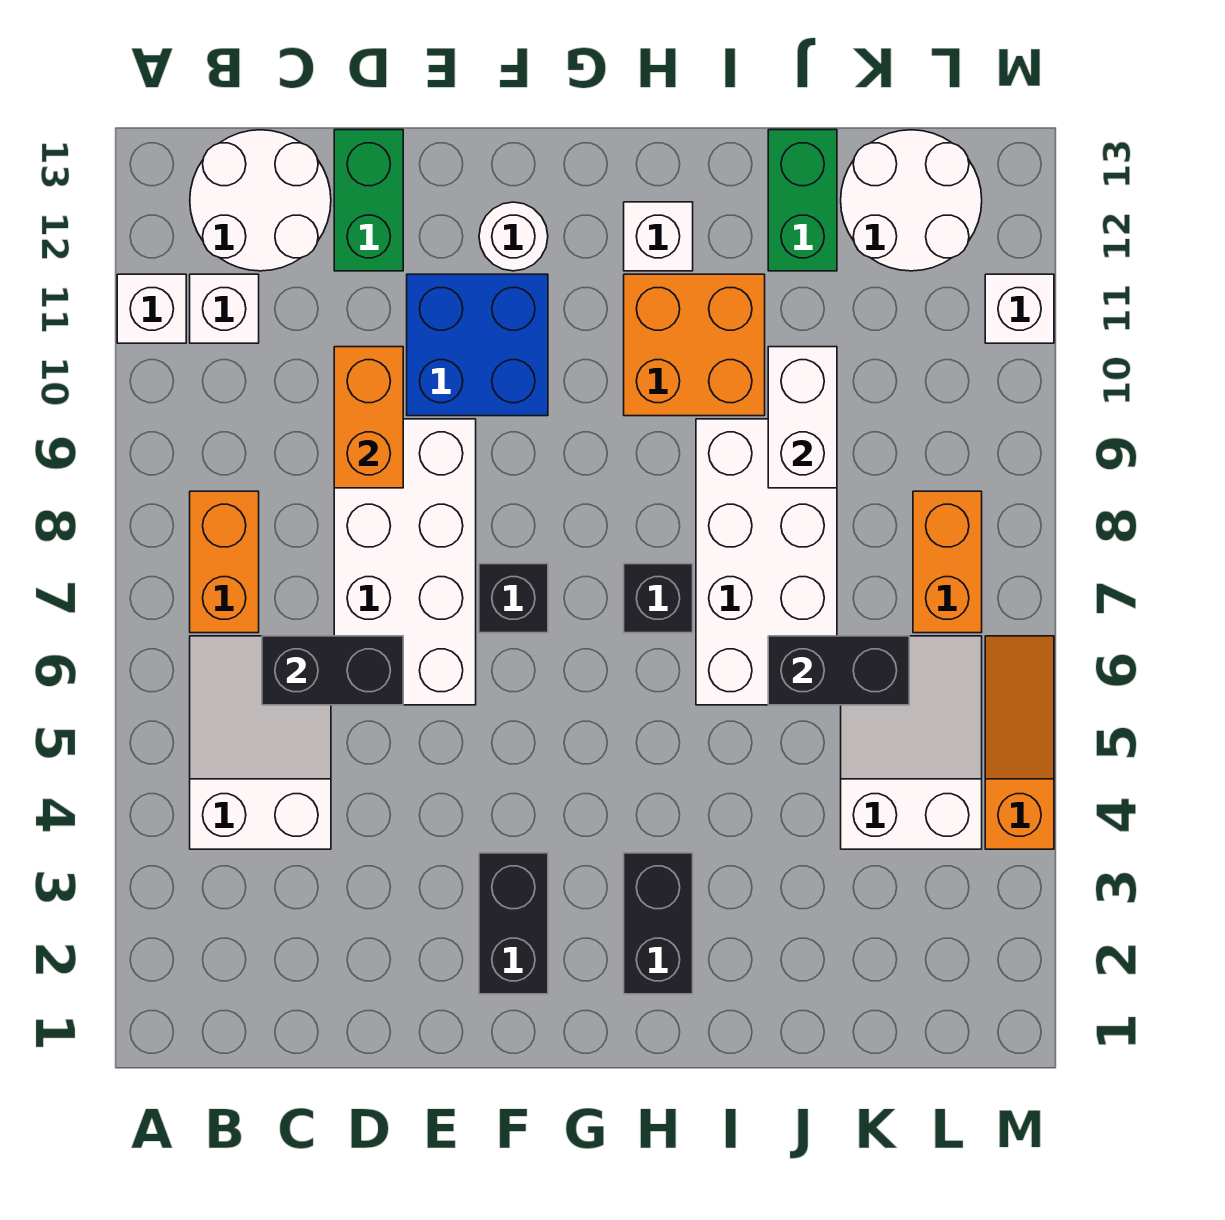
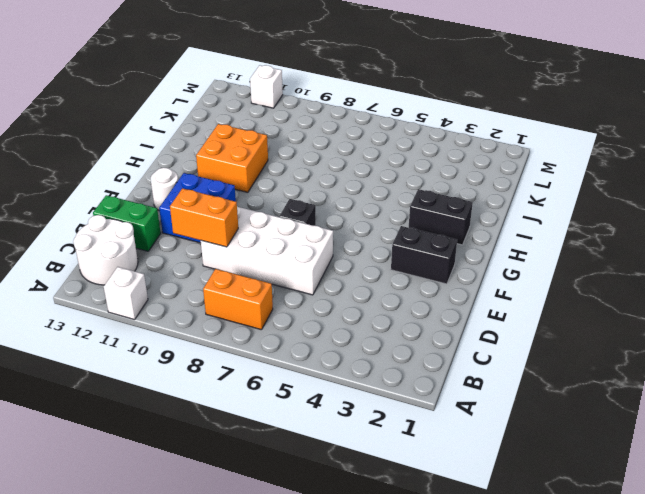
none -> white slope B4:C6 level 1 top 4
none -> white brick B11 level 1
none -> black brick H7 level 1

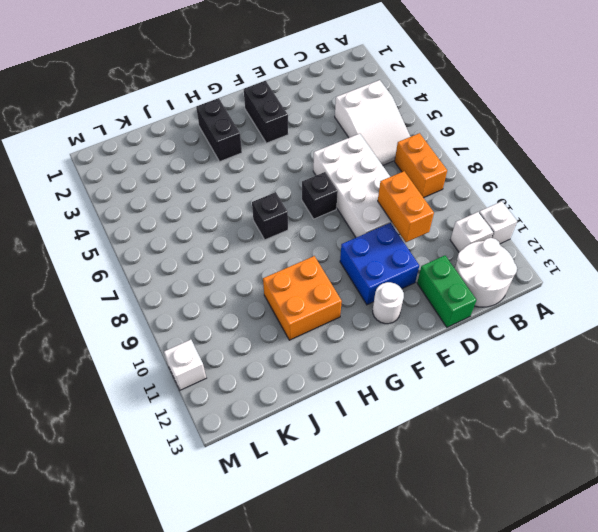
none -> white brick H12 level 1
none -> white brick I6:J9 level 1
none -> green brick J12:J13 level 1

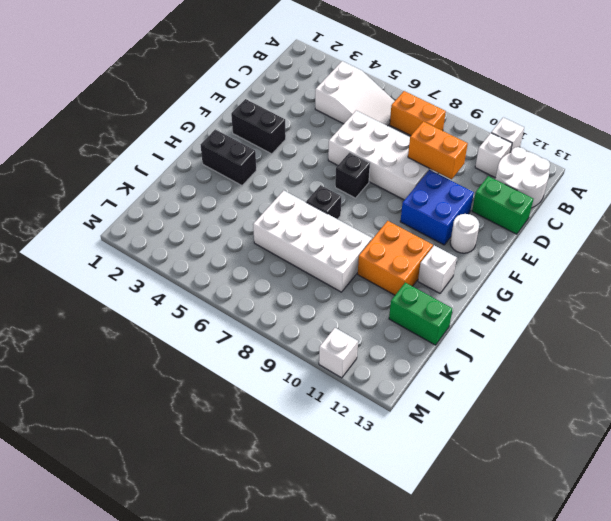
none -> white slope K4:L6 level 1 top 4
none -> white round brick K12:L13 level 1
none -> orange brick L7:L8 level 1

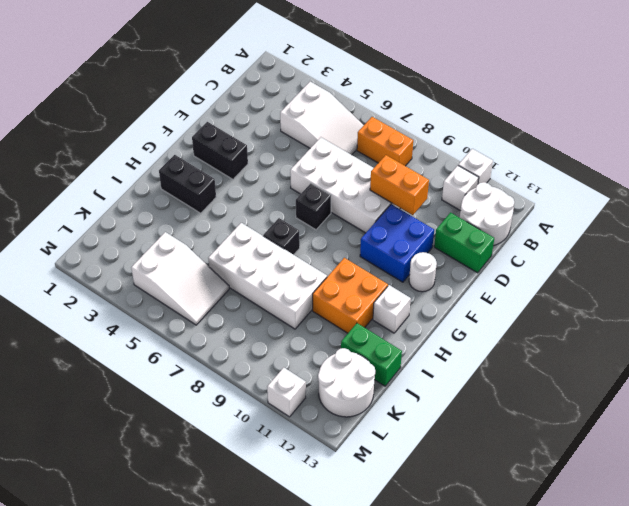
none -> orange brick L7:L8 level 1
none -> orange slope M4:M6 level 1 top 4
none -> black brick C6:D6 level 2

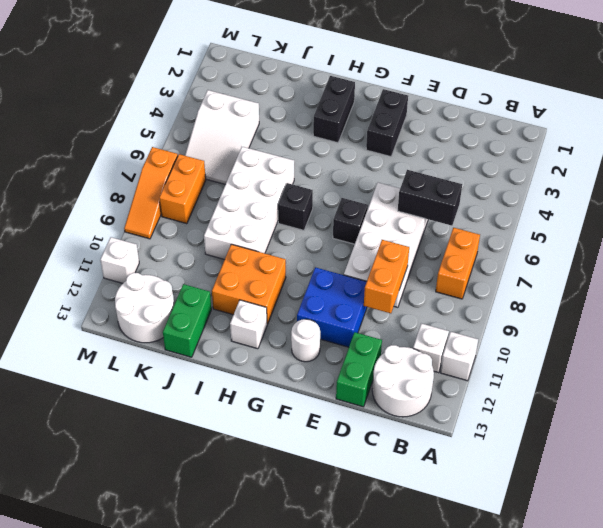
orange slope M7:M9 level 1 top 7 -> orange slope M4:M6 level 1 top 4
none -> white slope B4:C6 level 1 top 4
none -> black brick J6:K6 level 2
none -> white brick J9:J10 level 2

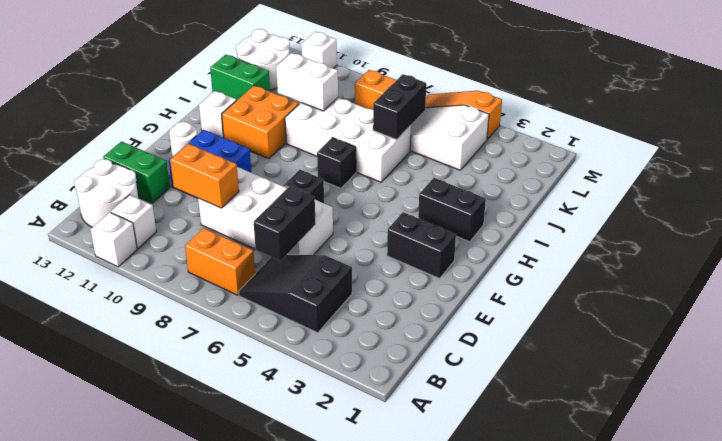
black slope B4:C6 level 1 top 4 -> white slope B4:C6 level 1 top 4

